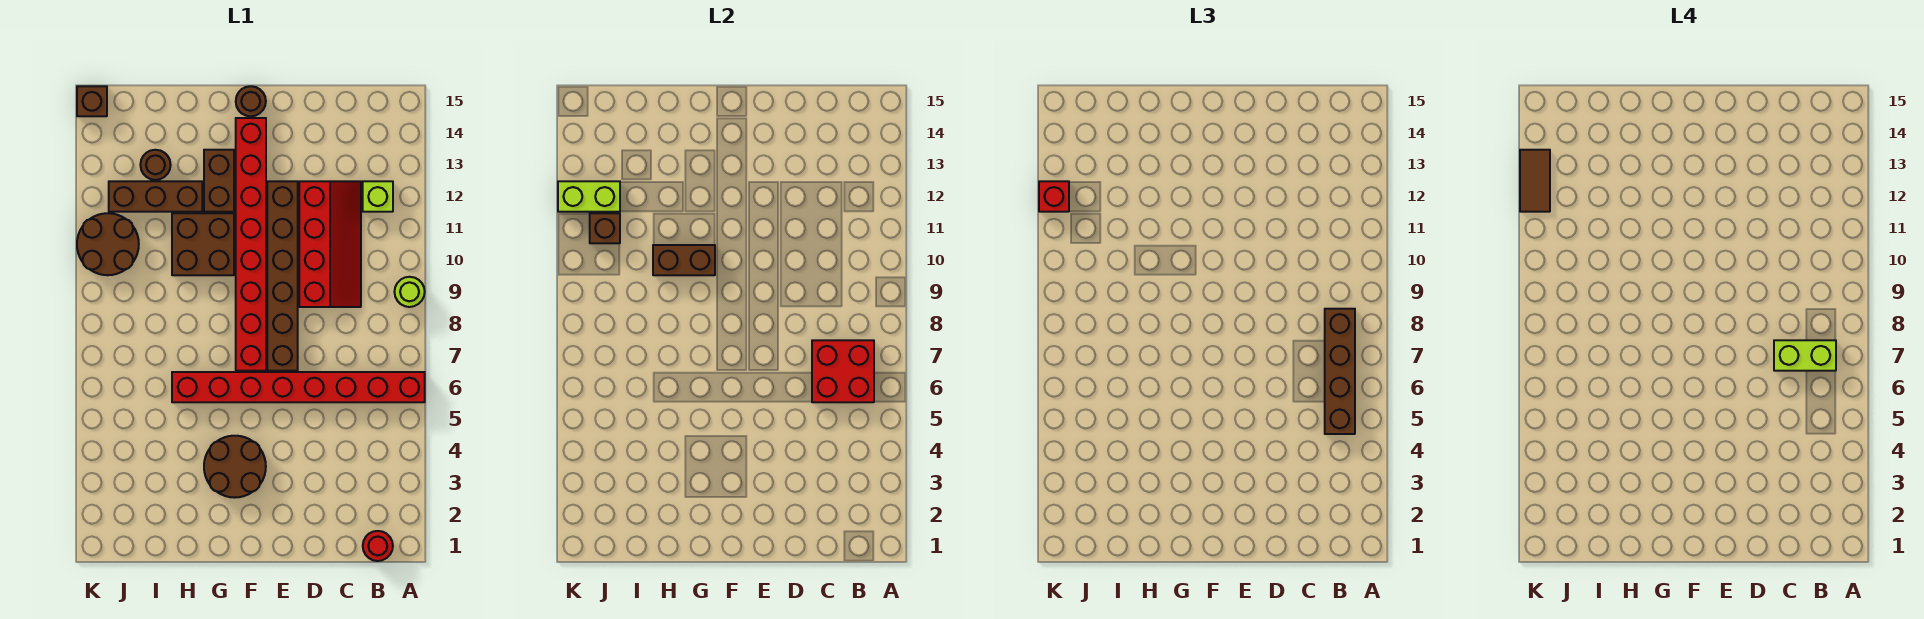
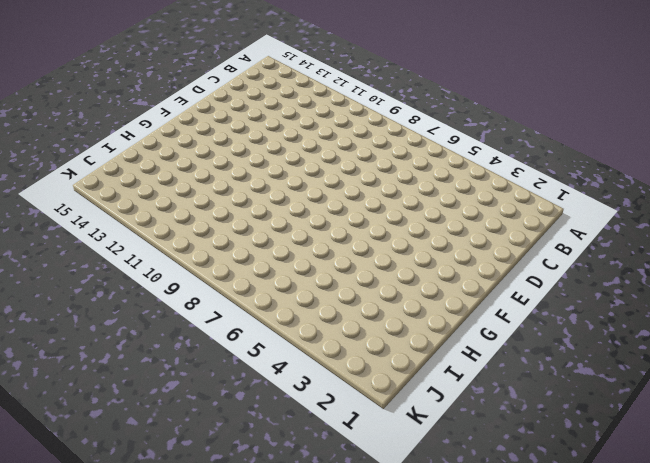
none -> red brick A6:H6 level 1
none -> lime round brick A9 level 1
none -> red round brick B1 level 1

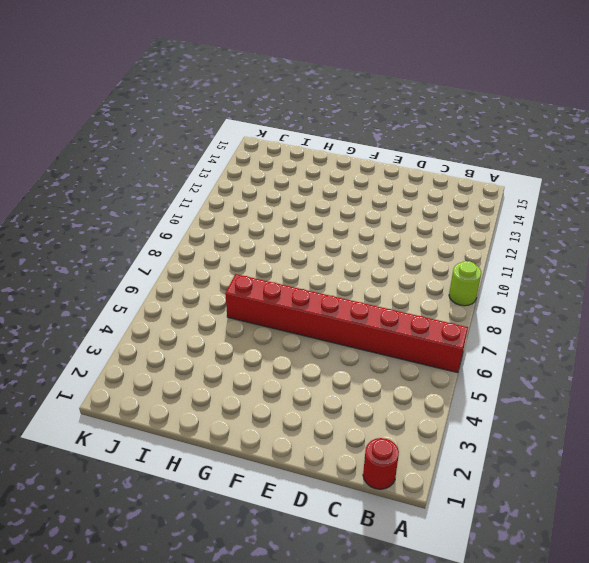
none -> lime brick B12 level 1
none -> red slope C9:D12 level 1 top D
none -> brown brick E7:E12 level 1

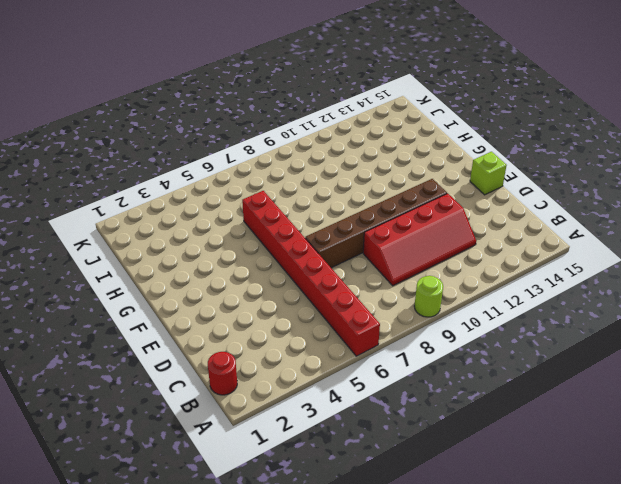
lime brick E15 level 1 -> lime brick B12 level 1
none -> brown round brick F3:G4 level 1
none -> red brick F7:F14 level 1
none -> brown round brick F15 level 1

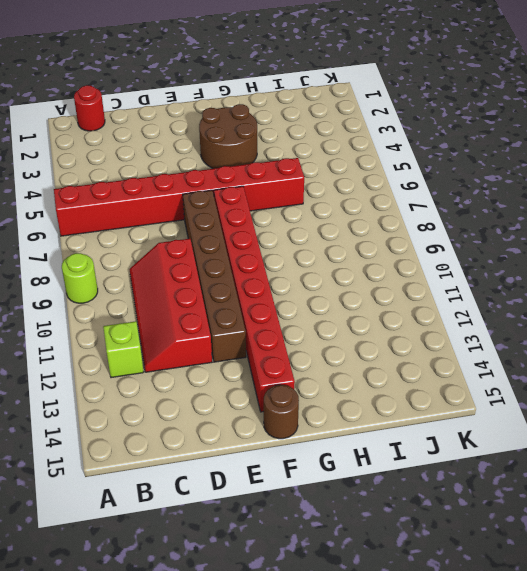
none -> brown brick G10:H11 level 1
none -> brown brick G12:G13 level 1
none -> brown brick H12:J12 level 1

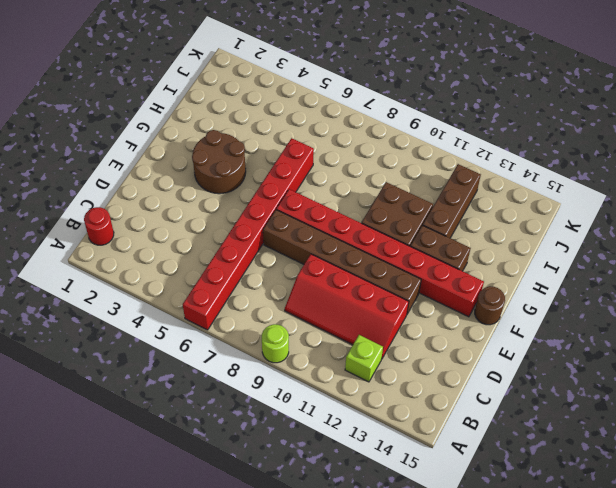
none -> brown round brick I13 level 1
none -> brown round brick J10:K11 level 1
none -> brown brick K15 level 1

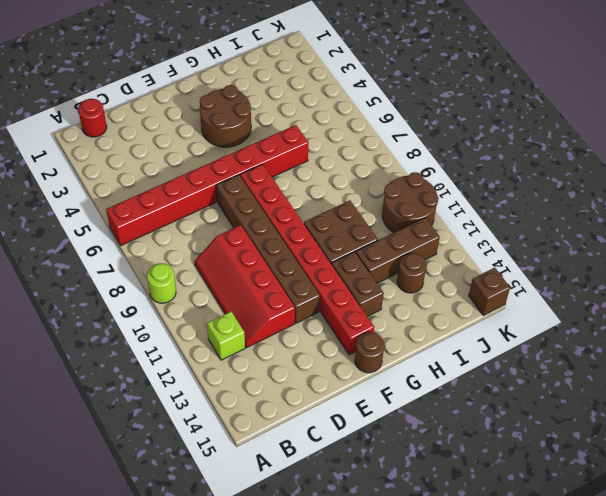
none -> red brick B6:C7 level 2
none -> brown brick G10:H10 level 2
none -> brown brick J11 level 2

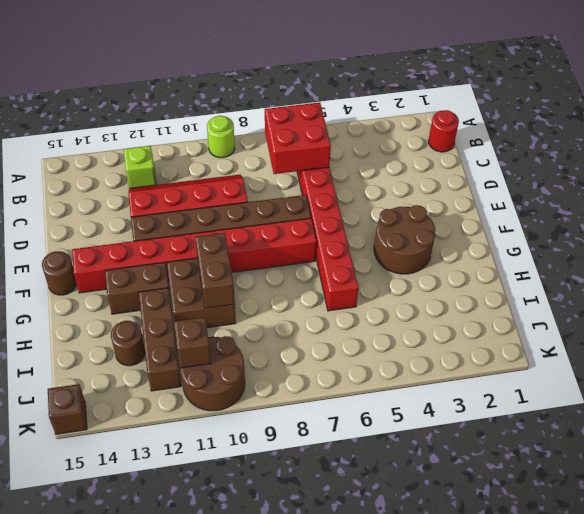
none -> lime brick J12:K12 level 2
none -> brown brick B5:B8 level 3
none -> red brick K12 level 3

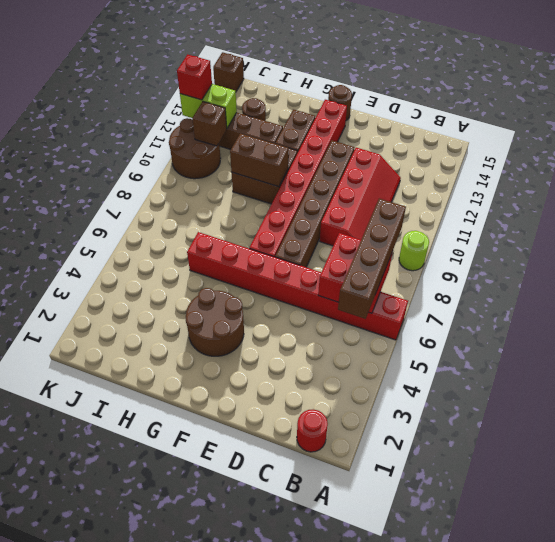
none -> lime brick B12 level 1
none -> lime brick B7:C7 level 4
none -> brown tile K12:K13 level 4

